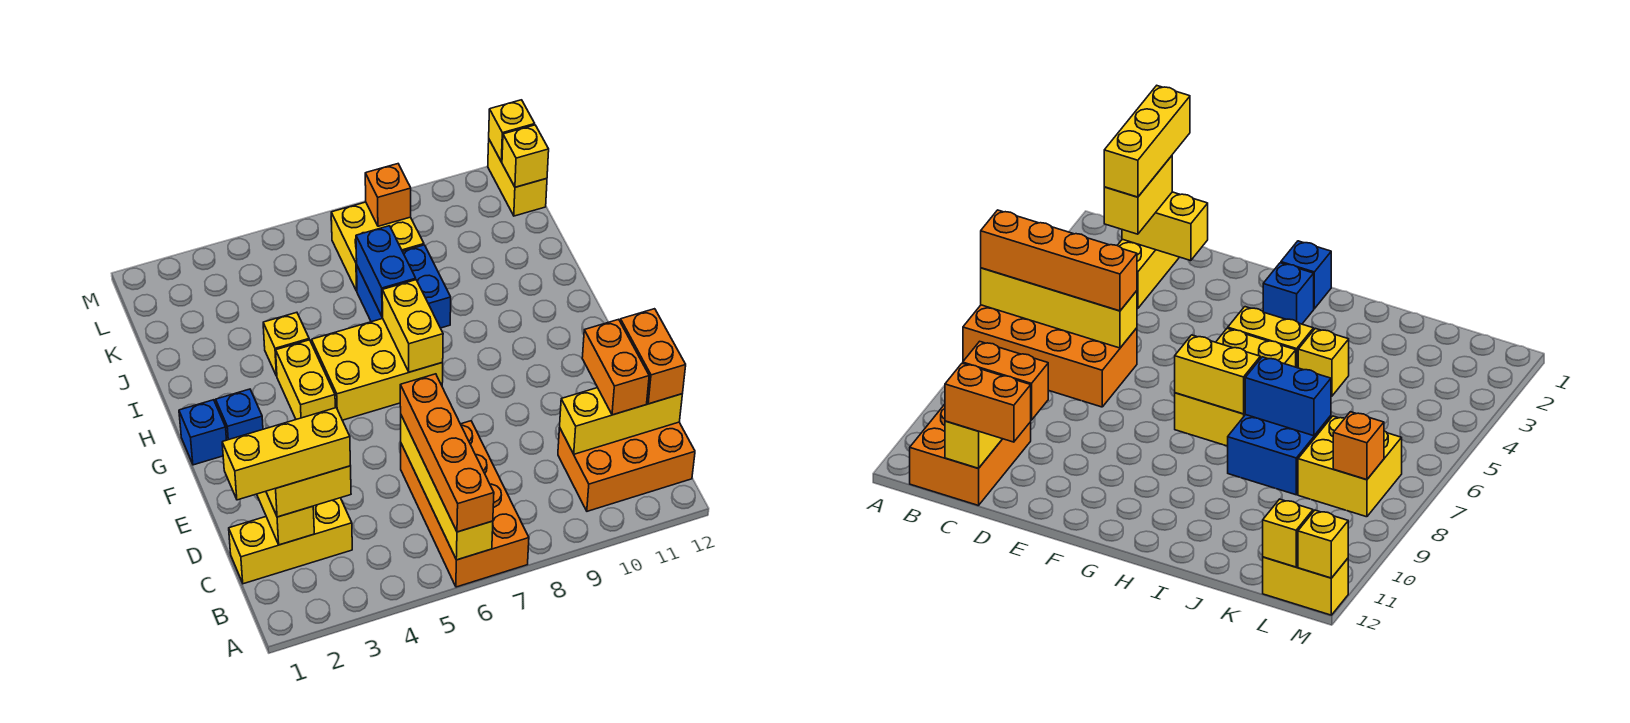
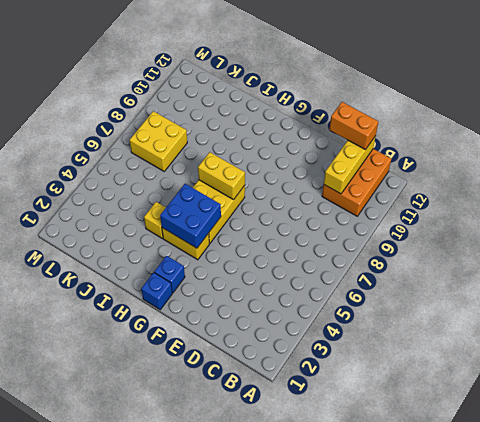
blue brick G4:H5 level 2 -> blue brick I7:J8 level 1
none -> orange brick A6:D7 level 1
none -> yellow brick C1:C3 level 1
none -> yellow brick L12:M12 level 1

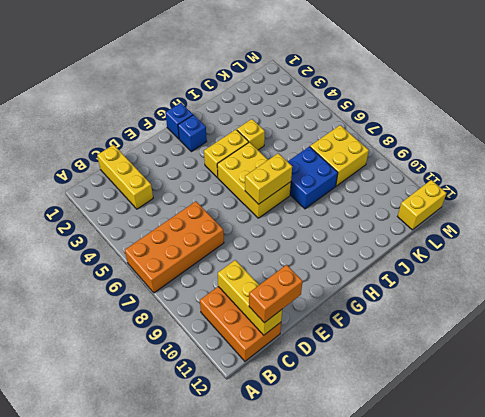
none -> yellow brick A6:D6 level 2
none -> yellow brick C2:D2 level 2
none -> blue brick I7:J7 level 2

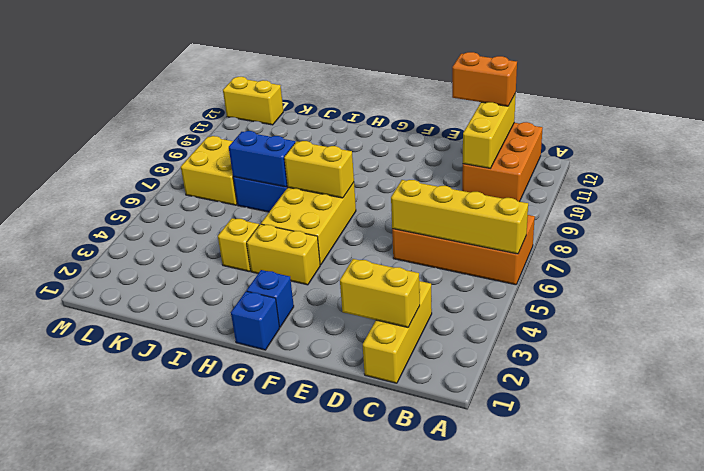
none -> orange brick L8 level 2
none -> yellow brick L12 level 2
none -> yellow brick M12 level 2

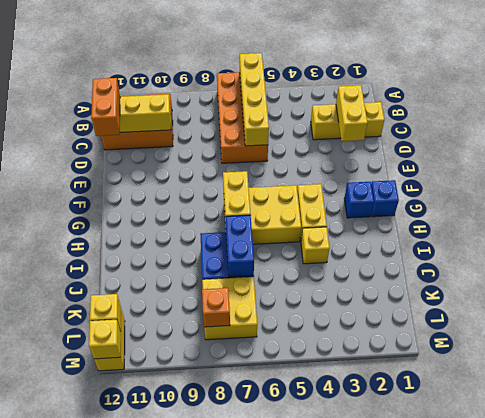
none -> orange brick A6:D6 level 3
none -> yellow brick C2:C3 level 3
none -> orange brick C11:D11 level 3

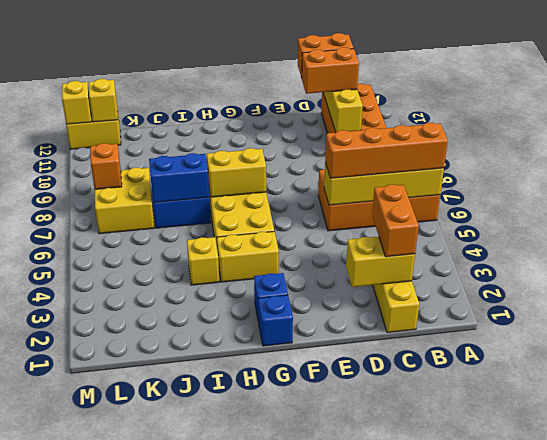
orange brick C2:C3 level 3 -> yellow brick C2:C3 level 3
none -> yellow brick C1:C3 level 4

